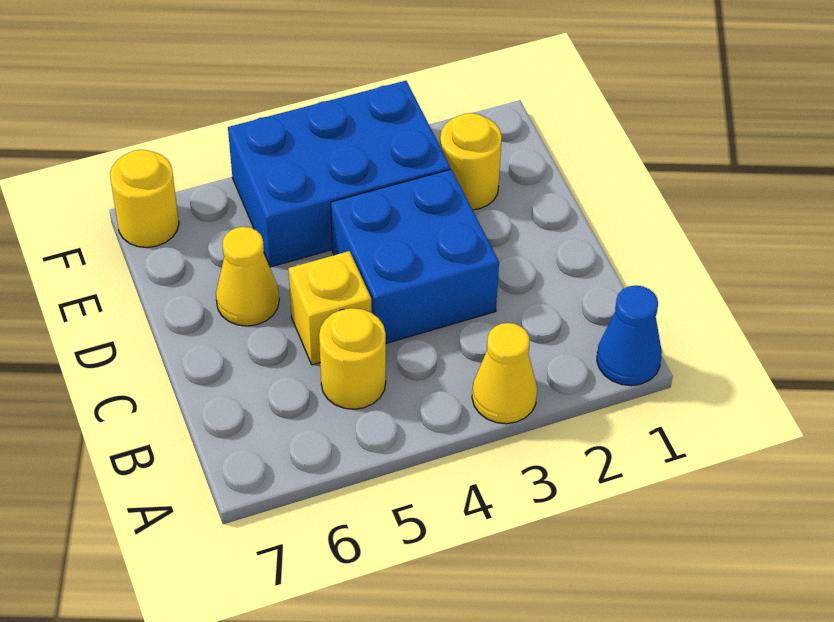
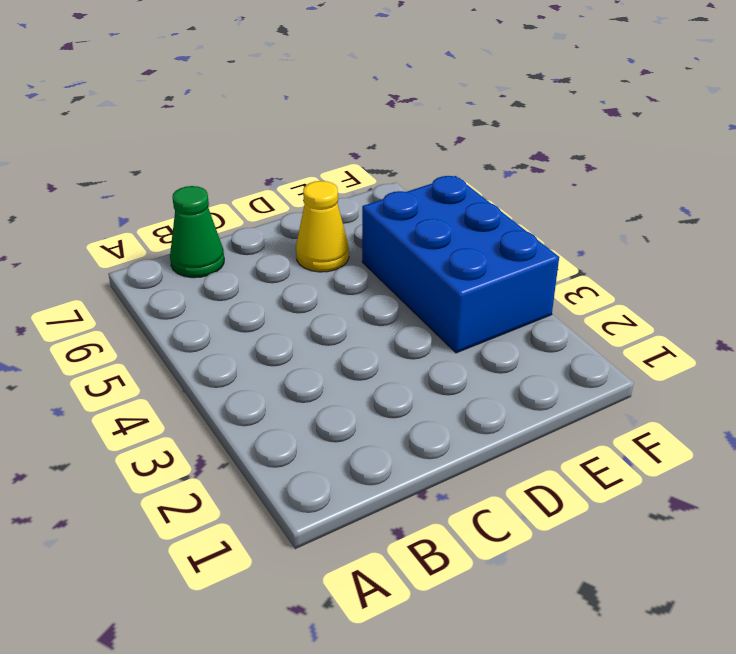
green cone B7 level 1 -> none
none -> blue cone A1 level 1
none -> yellow cone A3 level 1

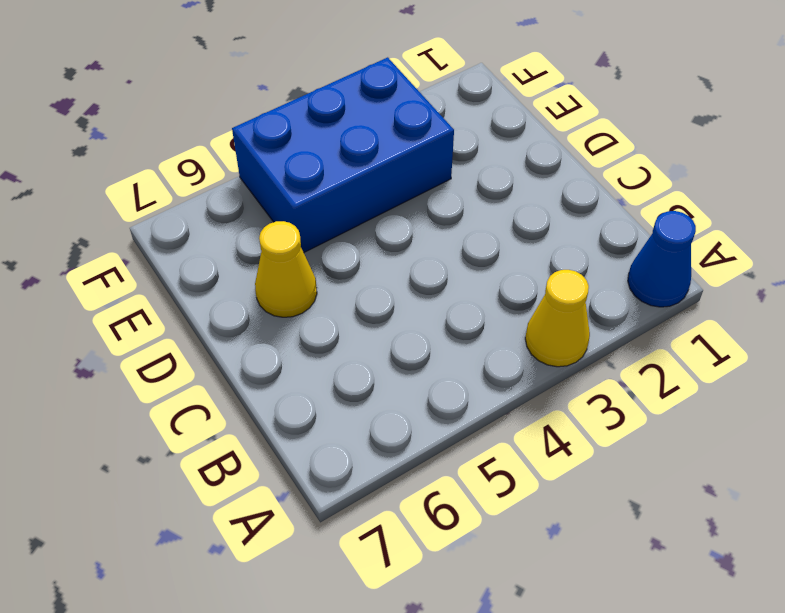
none -> yellow round brick B5 level 1
none -> blue brick C3:D4 level 1

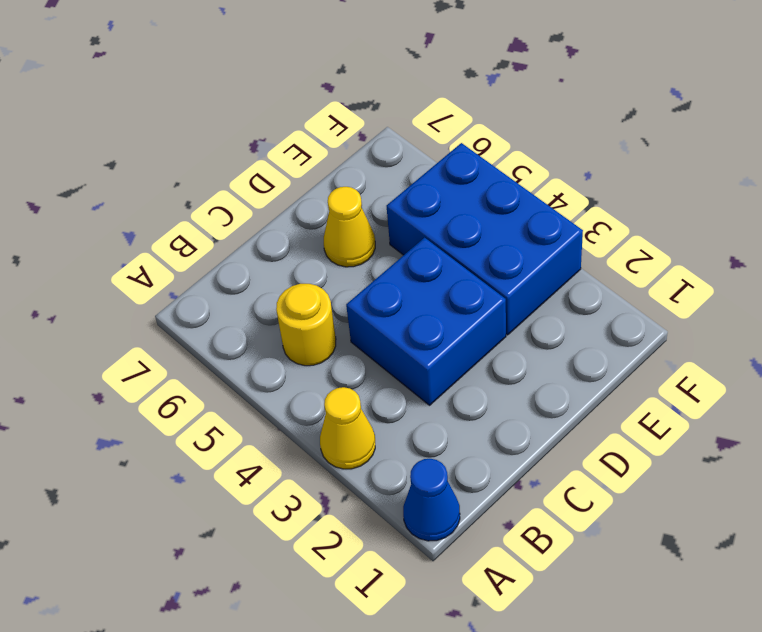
none -> yellow brick C5 level 1
none -> yellow round brick E2 level 1

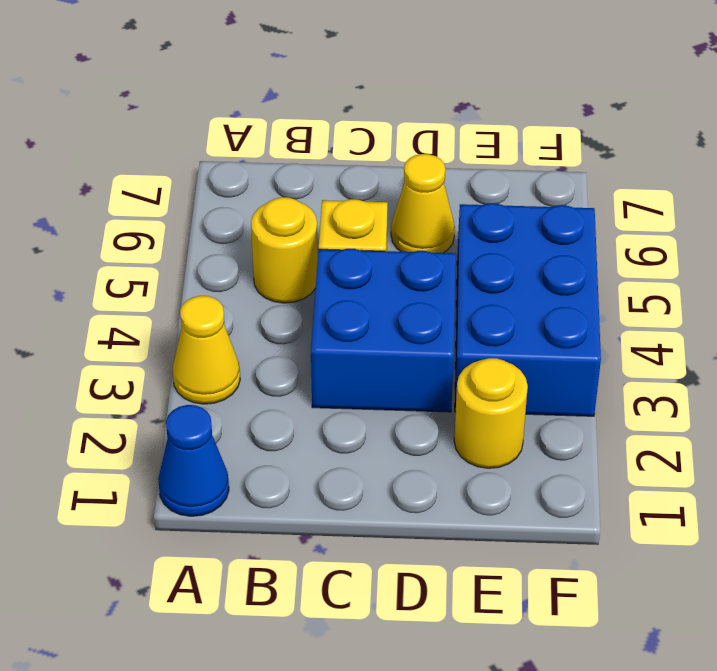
none -> yellow round brick F7 level 1

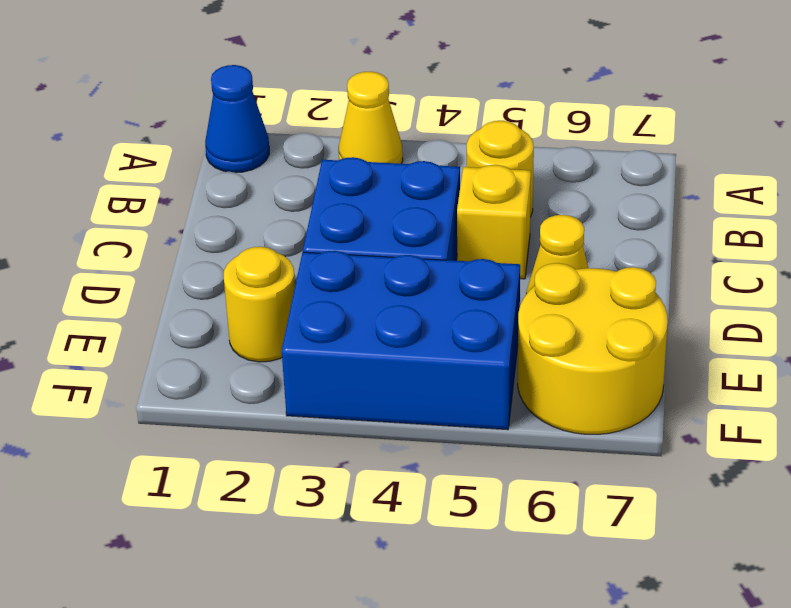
yellow round brick E6:F7 level 1 -> yellow round brick F7 level 1

